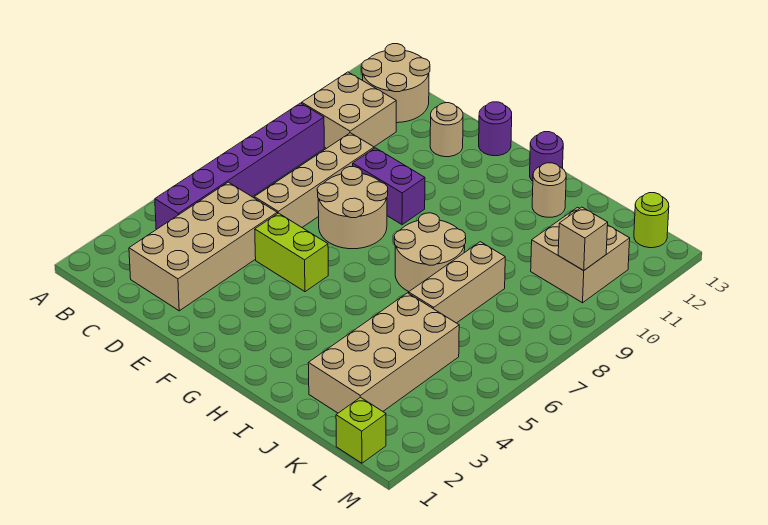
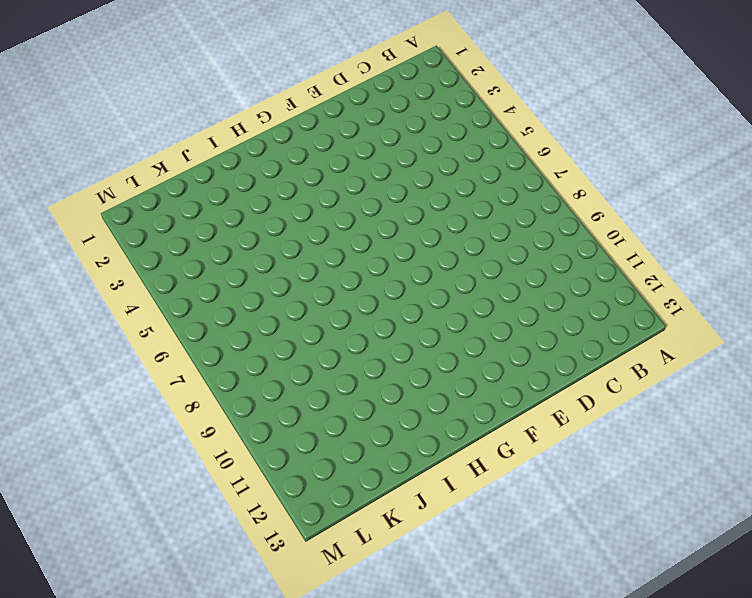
none -> purple brick B4:B9 level 1
none -> tan brick B10:C11 level 1
none -> tan round brick B12:C13 level 1

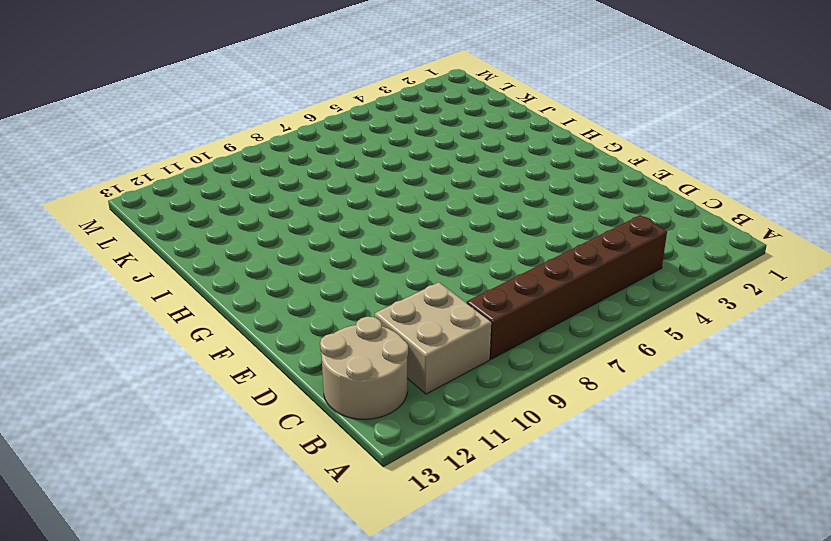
brown brick B4:B9 level 1 -> purple brick B4:B9 level 1
none -> tan brick C2:D5 level 1
none -> tan brick D6:D9 level 1
none -> lime brick E5:F5 level 1

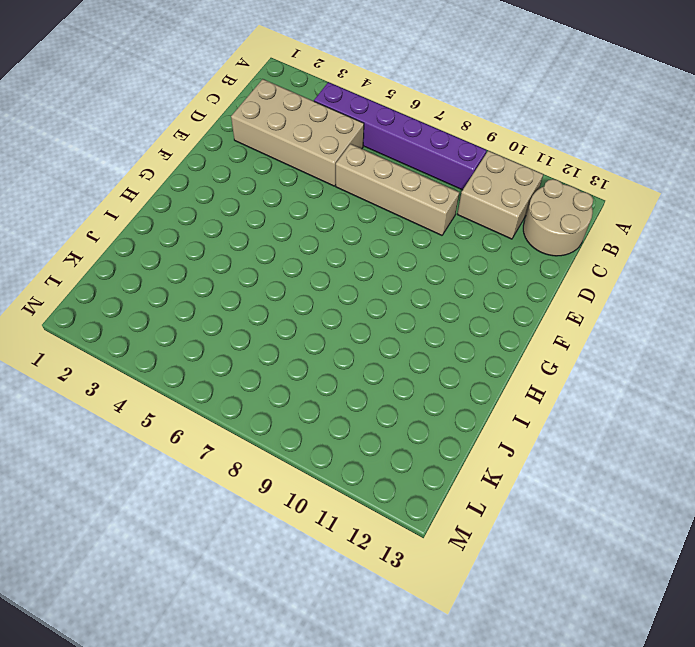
none -> lime brick E5:F5 level 1
none -> tan round brick E7:F8 level 1
none -> purple brick E9:F9 level 1

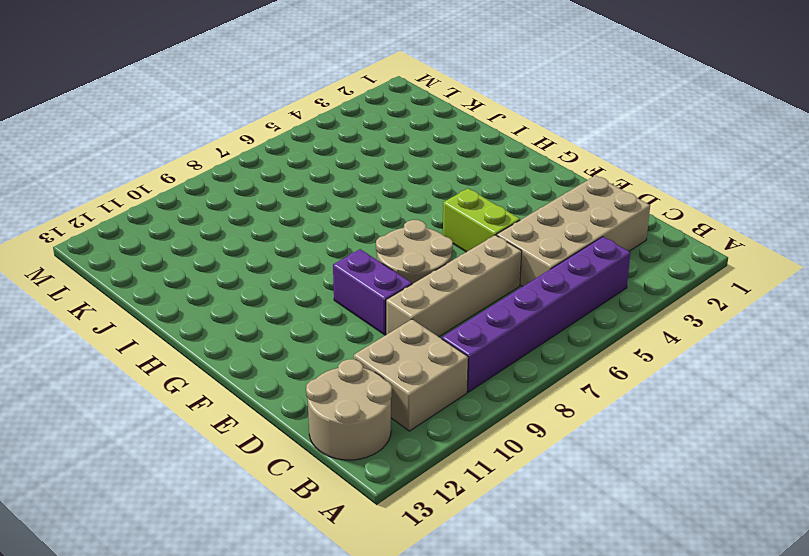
none -> tan round brick E12 level 1
none -> purple round brick F13 level 1
none -> tan round brick H7:I8 level 1

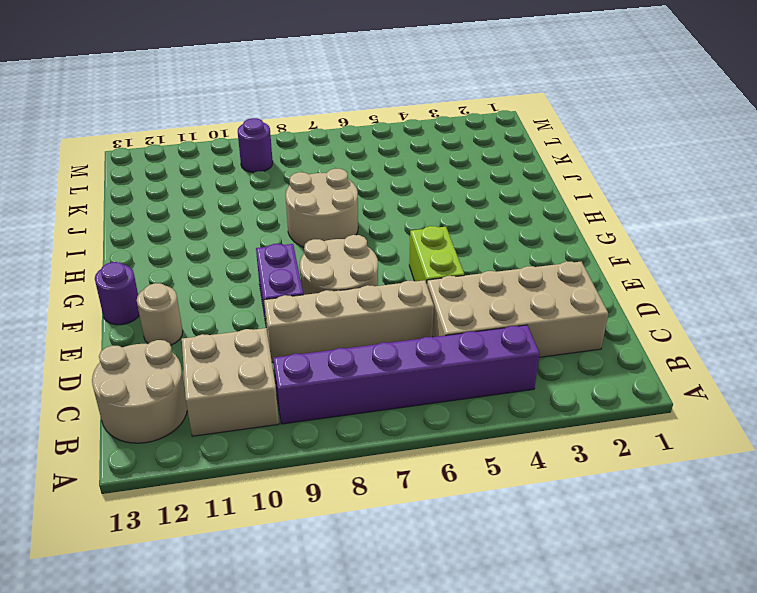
purple round brick L9 level 1 -> purple round brick H13 level 1
none -> tan round brick I12 level 1
none -> tan brick J2:K5 level 1
none -> tan brick J6:J8 level 1

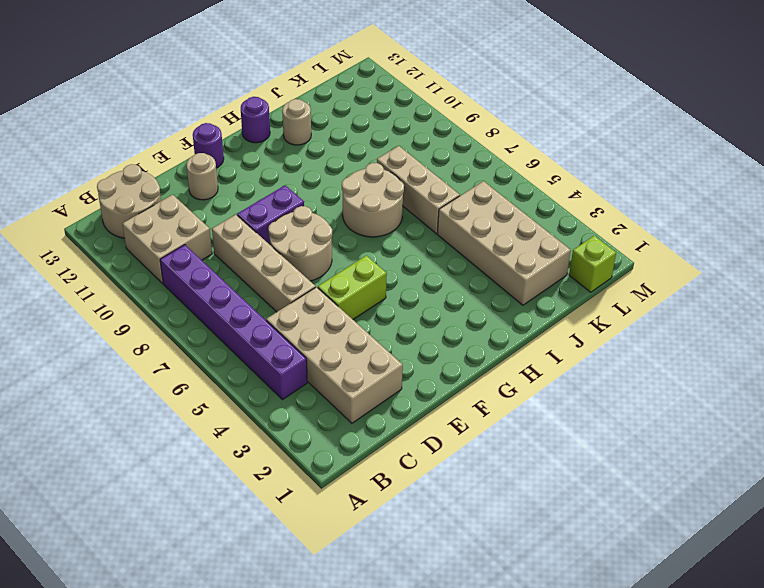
none -> tan brick K10:L11 level 1
none -> lime round brick L13 level 1
none -> tan brick L10 level 2

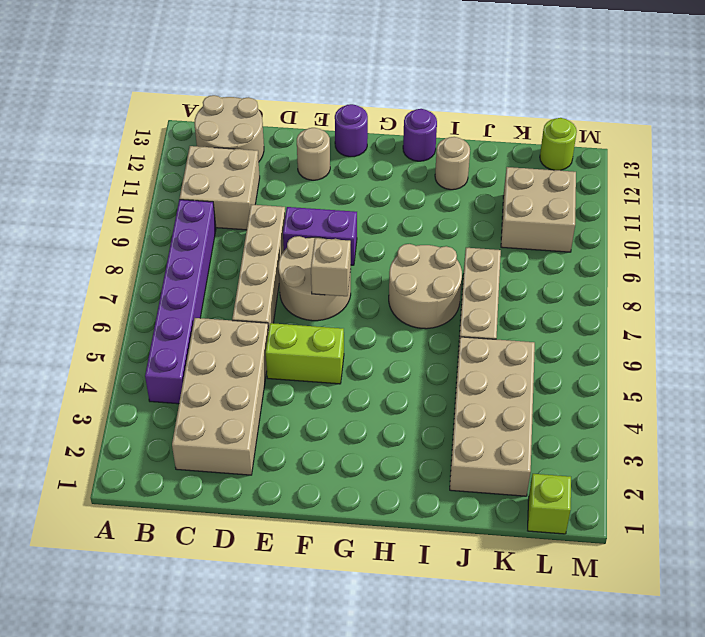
tan brick F7 level 2 -> tan brick L10 level 2

